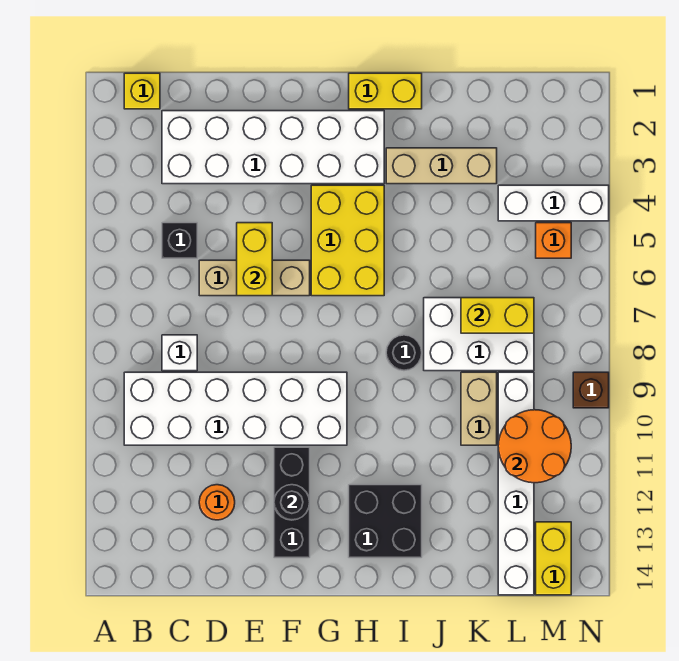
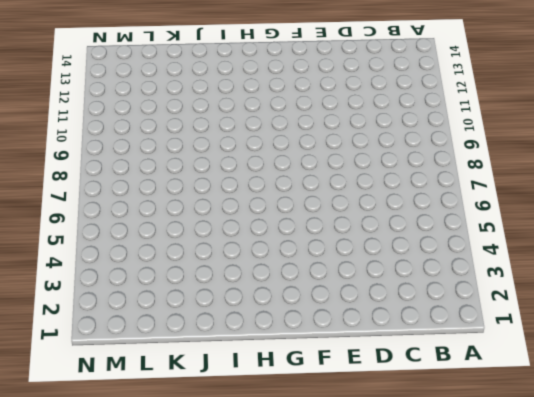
none -> yellow brick B1 level 1
none -> white brick B9:G10 level 1
none -> white brick C2:H3 level 1

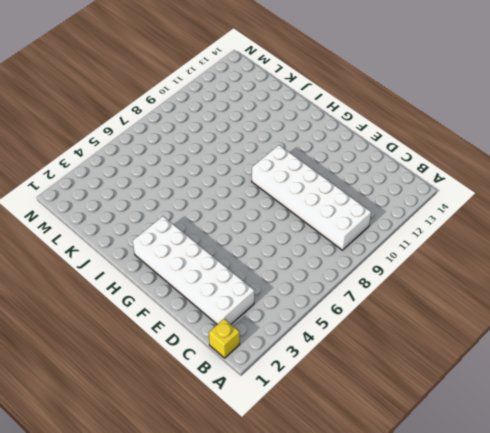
none -> black brick C5 level 1
none -> white brick C8 level 1
none -> tan brick D6:F6 level 1

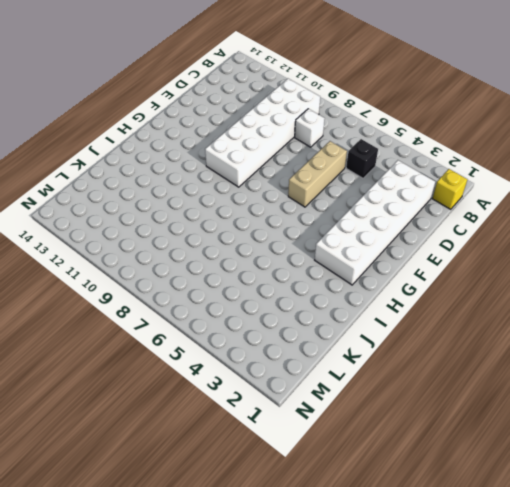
none -> orange round brick D12 level 1
none -> black brick F11:F13 level 1
none -> yellow brick G4:H6 level 1

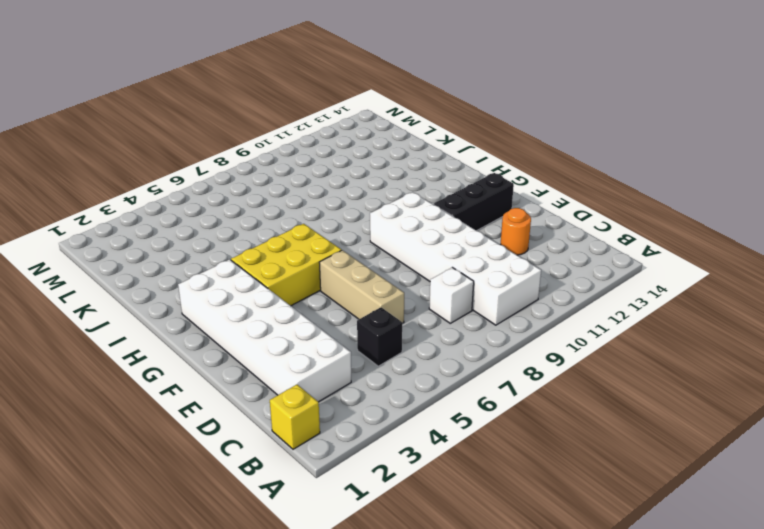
none -> yellow brick H1:I1 level 1
none -> black brick H12:I13 level 1
none -> tan brick I3:K3 level 1

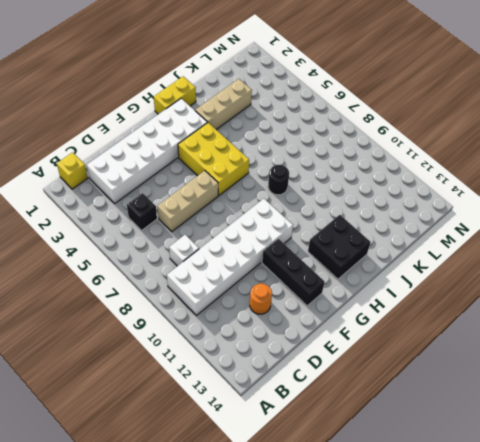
none -> white brick J7:L8 level 1
none -> tan brick K9:K10 level 1
none -> white brick L4:N4 level 1

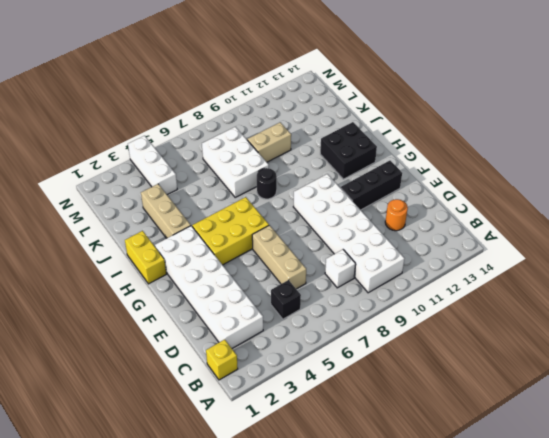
none -> white brick L9:L14 level 1
none -> orange brick M5 level 1
none -> yellow brick M13:M14 level 1

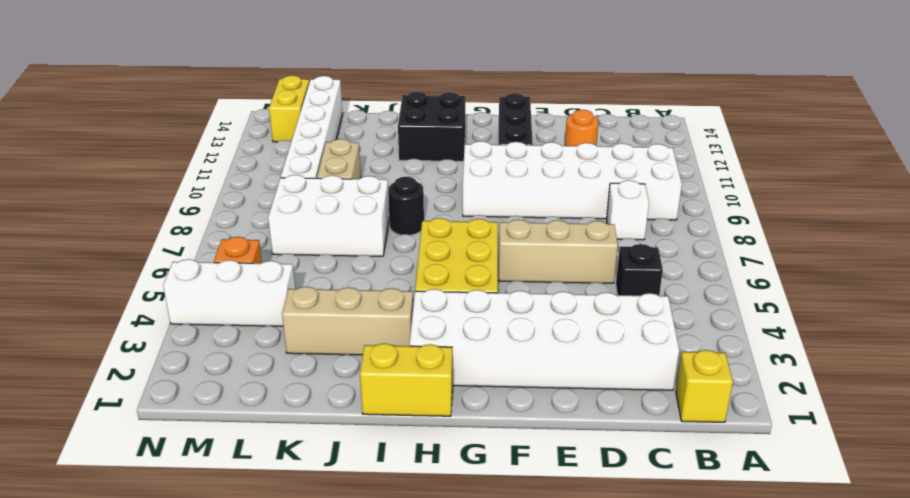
none -> brown brick N9 level 1
none -> yellow brick E5:E6 level 2
none -> black round brick F12 level 2

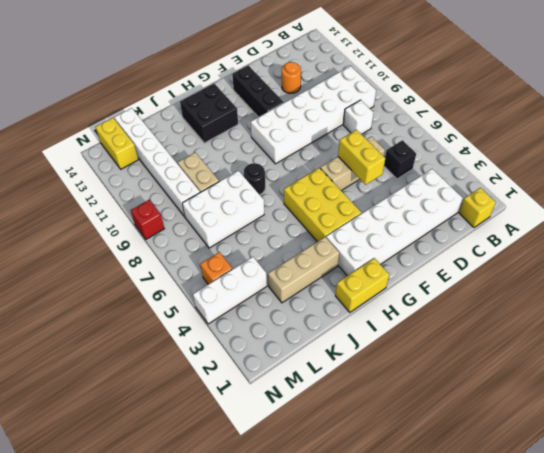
red brick N9 level 1 -> brown brick N9 level 1
none -> black round brick F12 level 2
none -> yellow brick K7:L7 level 2
none -> orange round brick L10:M11 level 2

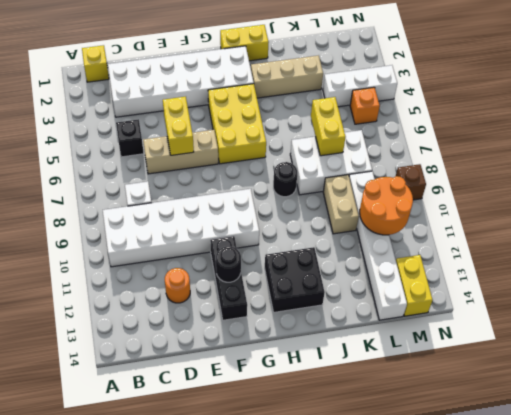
yellow brick K6:K7 level 2 -> yellow brick K7:L7 level 2

